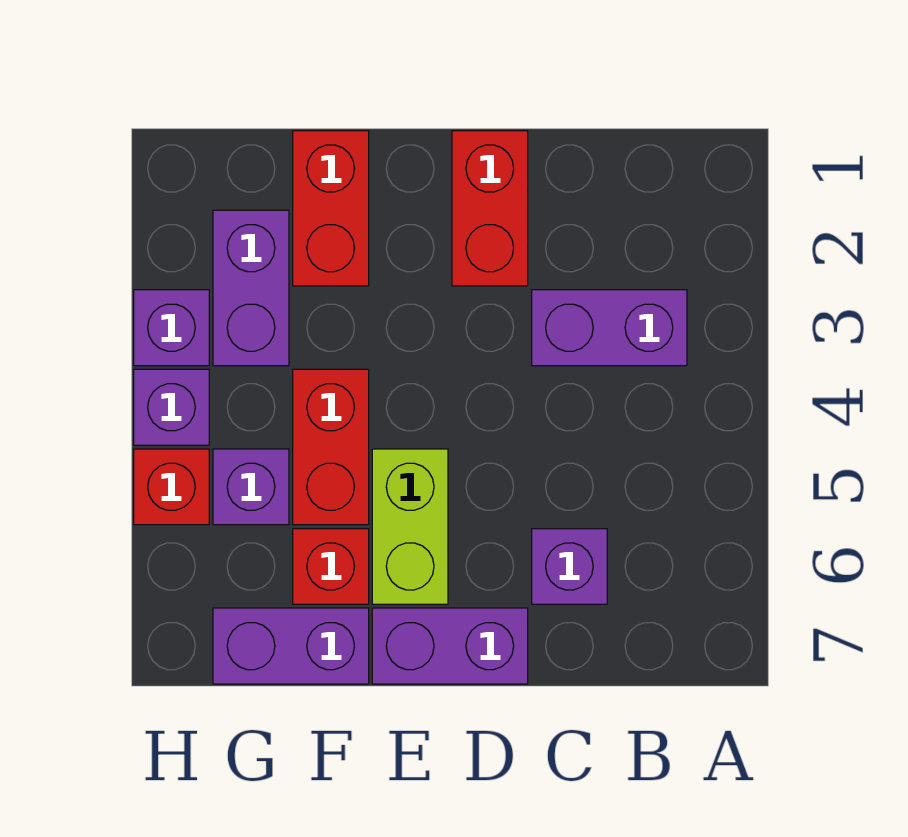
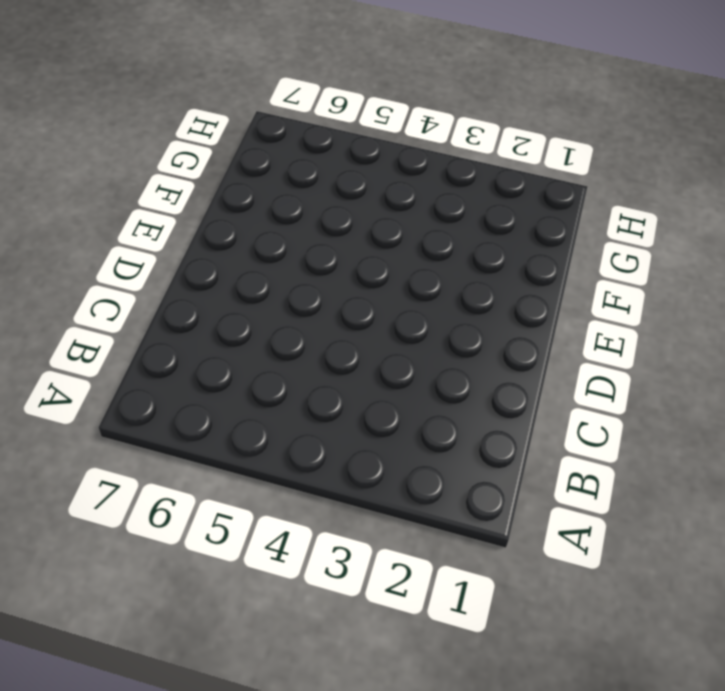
none -> purple brick B3:C3 level 1
none -> purple brick C6 level 1
none -> red brick D1:D2 level 1

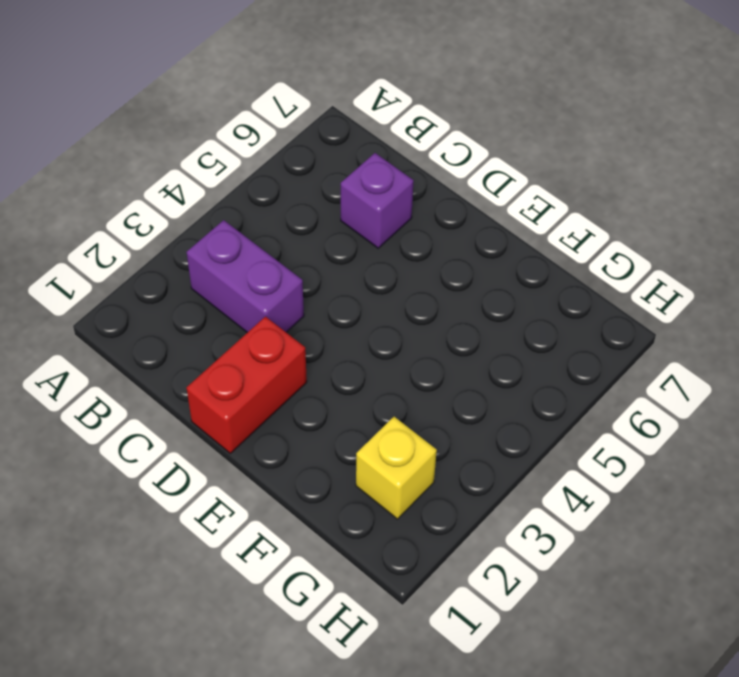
yellow brick G2 level 1 -> purple brick G2:G3 level 1
none -> purple brick D7:E7 level 1
none -> lime brick E5:E6 level 1
none -> red brick F1:F2 level 1

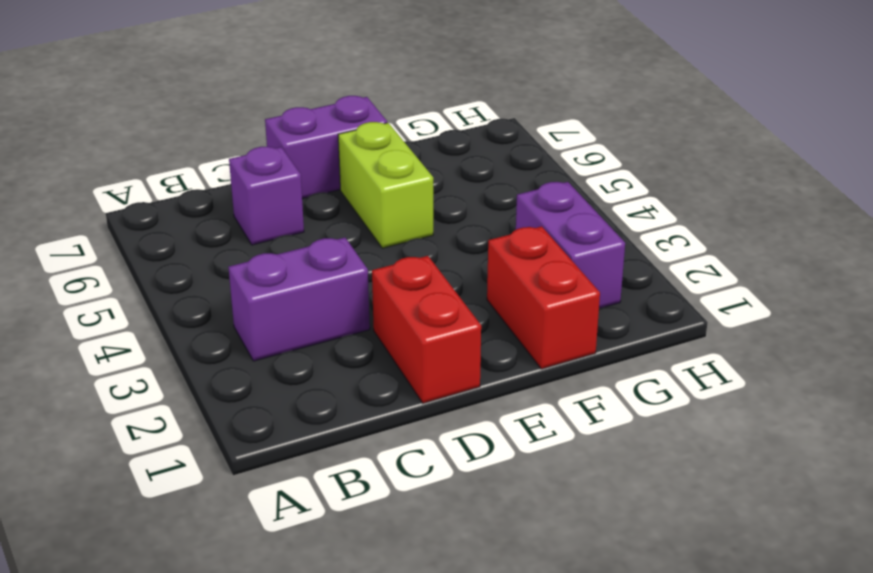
none -> red brick F4:F5 level 1
none -> red brick F6 level 1
none -> purple brick F7:G7 level 1

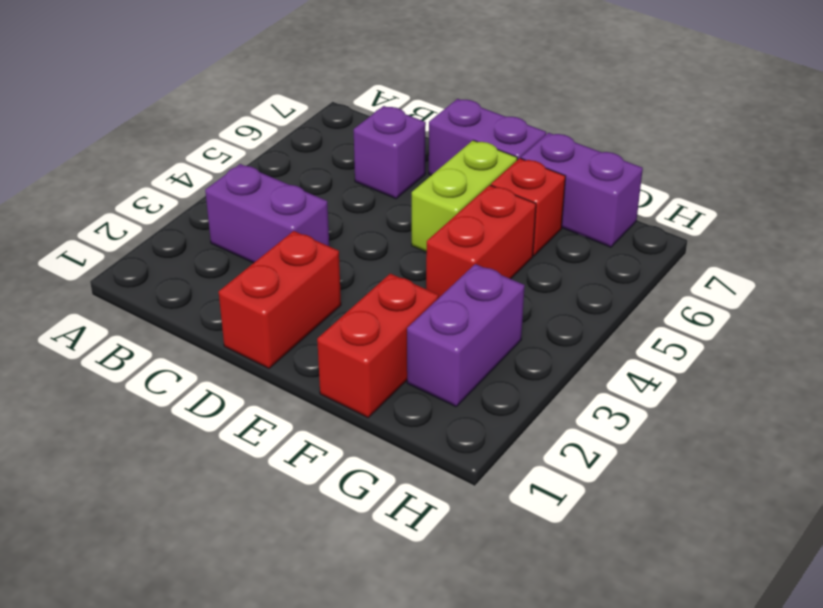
none -> purple brick G5 level 1
none -> purple brick H3 level 1
none -> purple brick H4 level 1

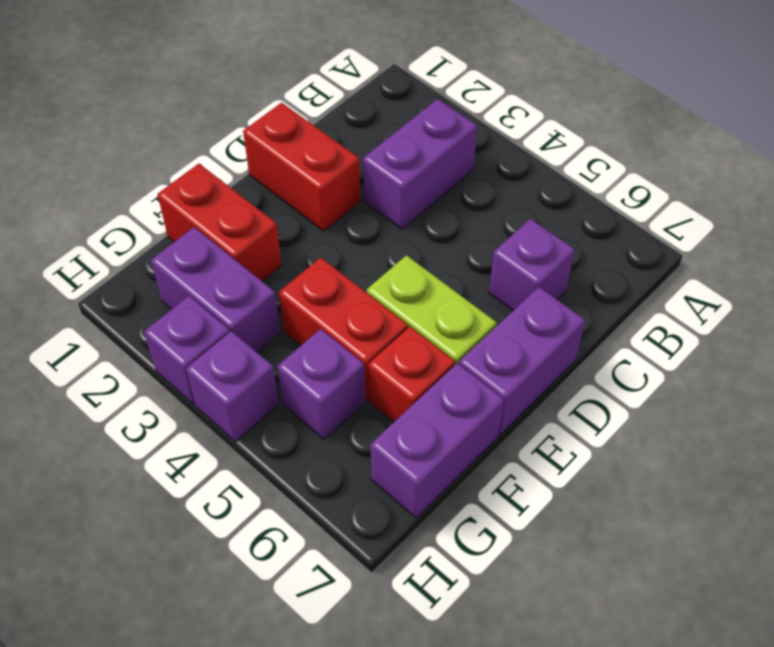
none -> red brick H5 level 1

